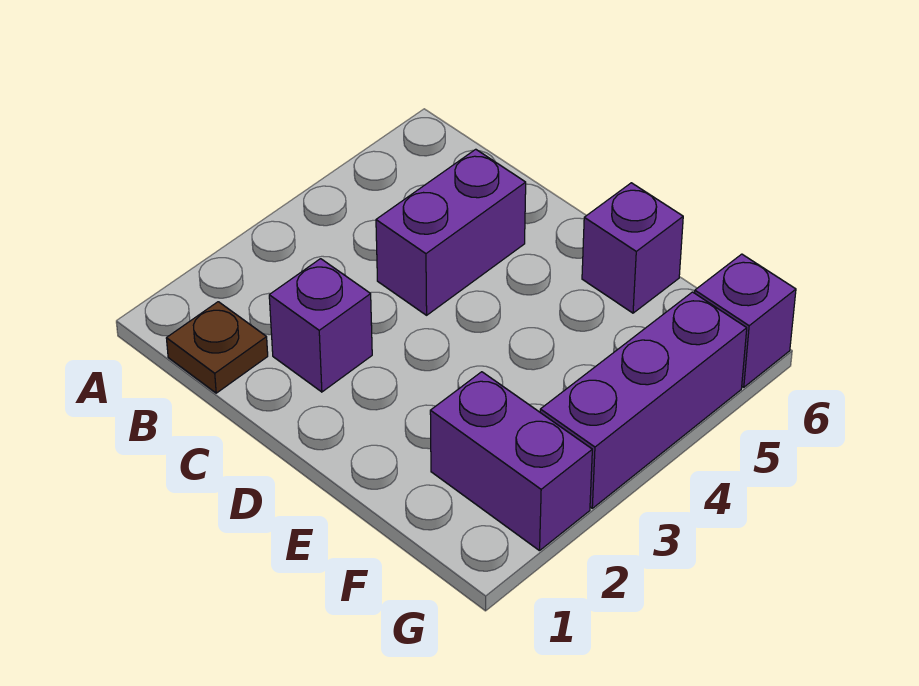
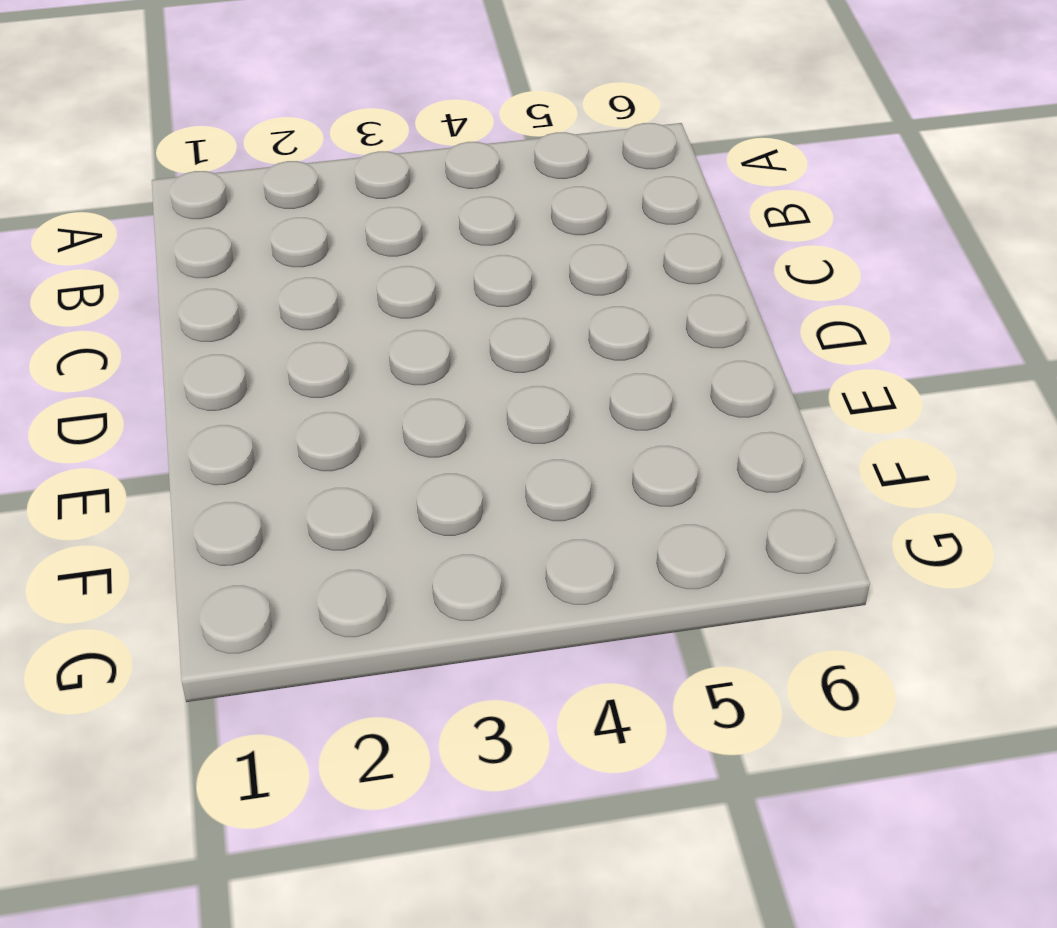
none -> brown plate B1 level 1
none -> purple brick C2 level 1

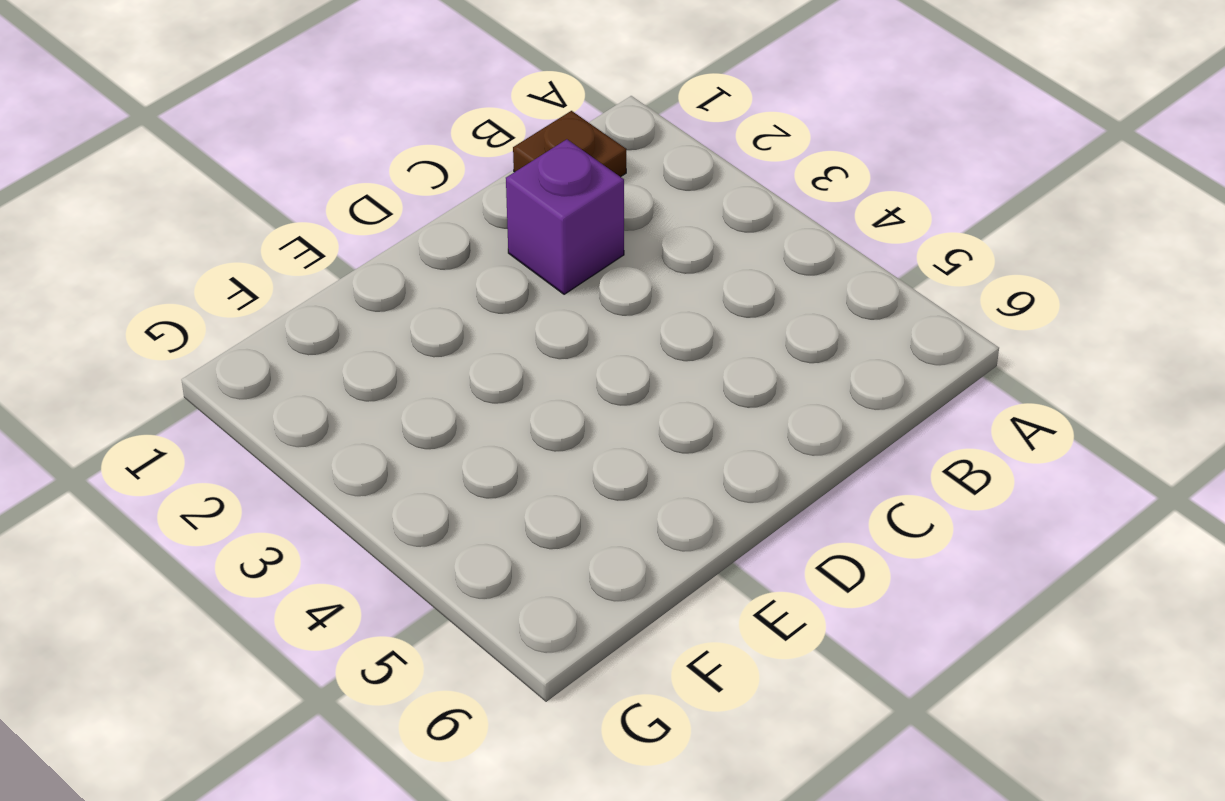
none -> purple brick C4:C5 level 1
none -> purple brick E6 level 1

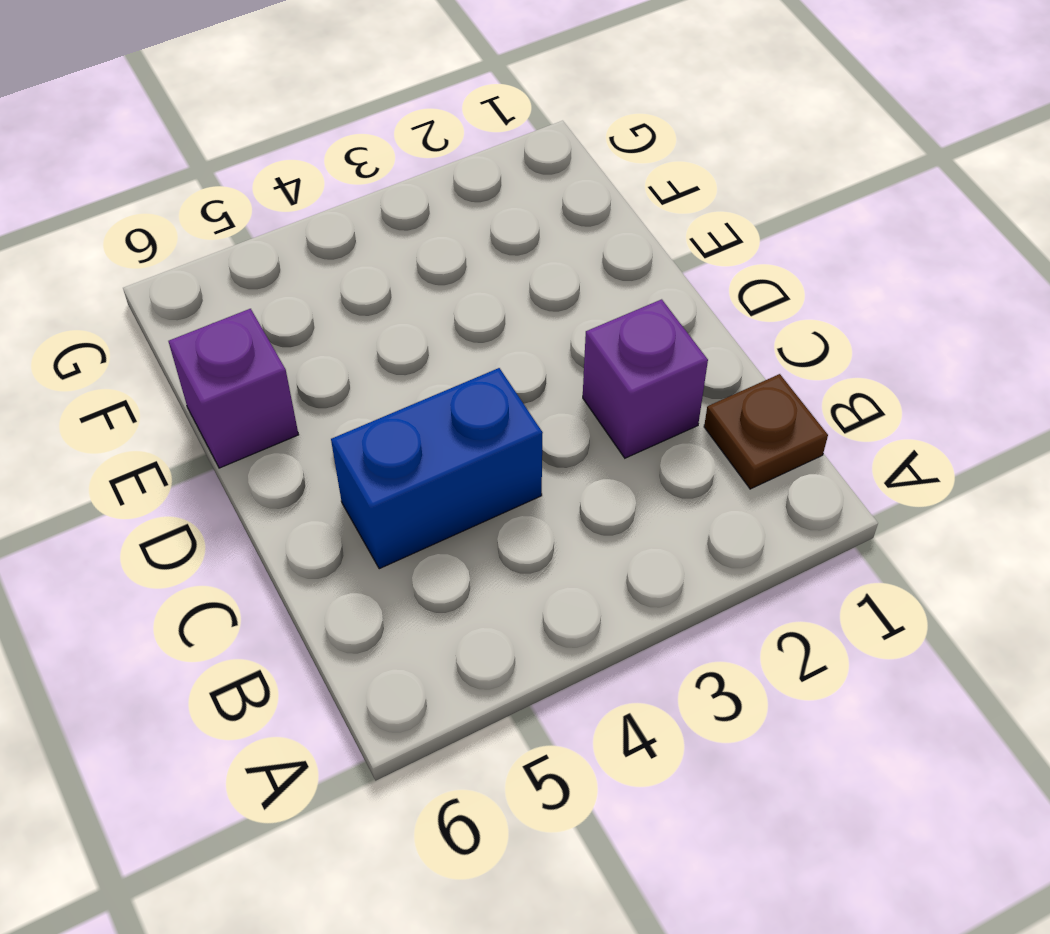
blue brick C4:C5 level 1 -> purple brick C4:C5 level 1
none -> purple brick F2:G2 level 1
none -> purple brick G3:G5 level 1

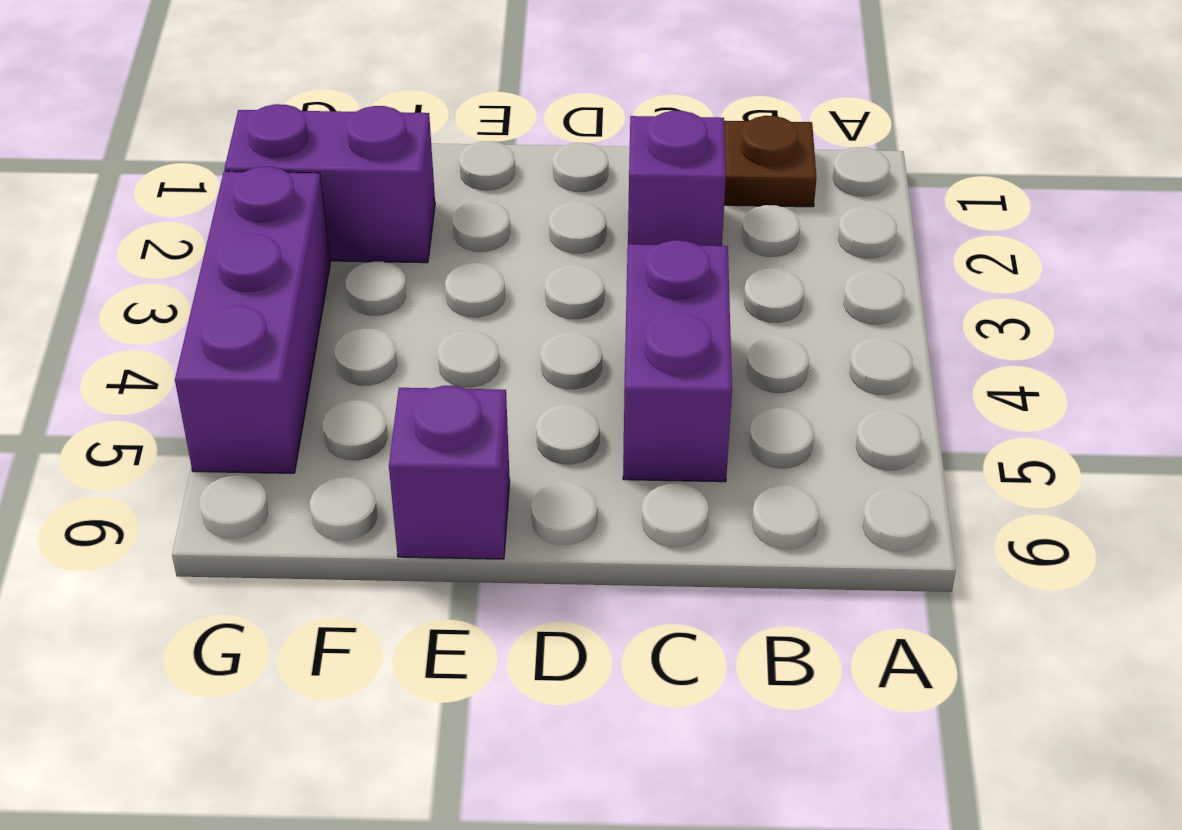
none -> purple brick G6 level 1

